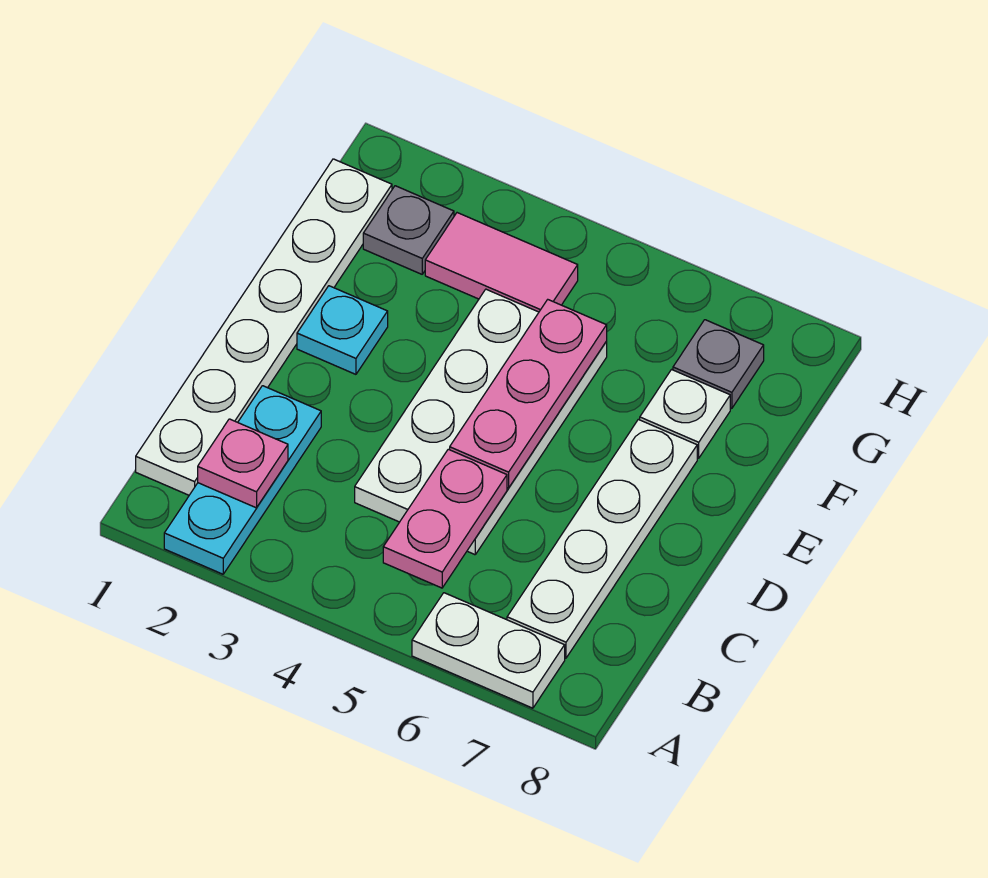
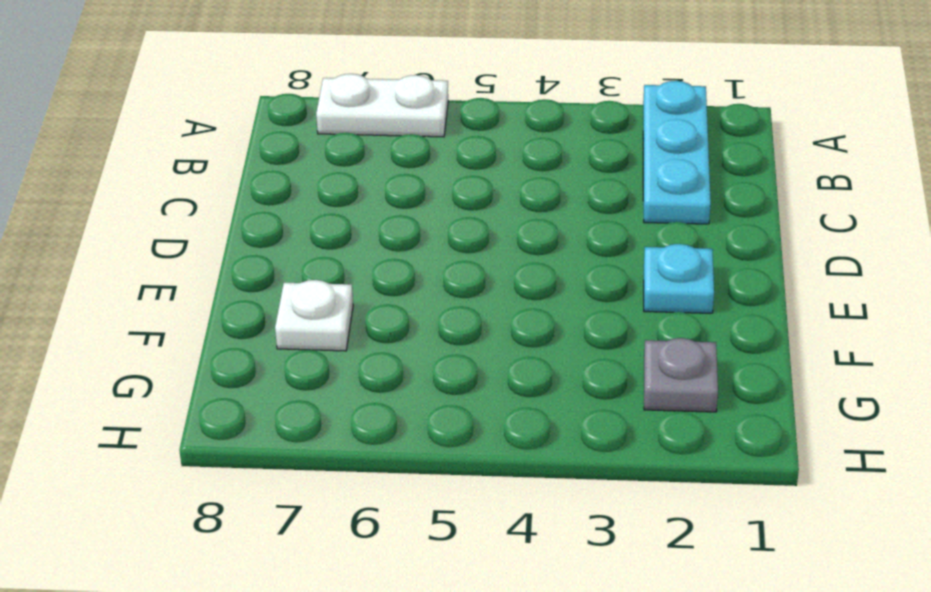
none -> white plate B1:G1 level 1
none -> white plate B7:E7 level 1
none -> white plate C4:F5 level 1

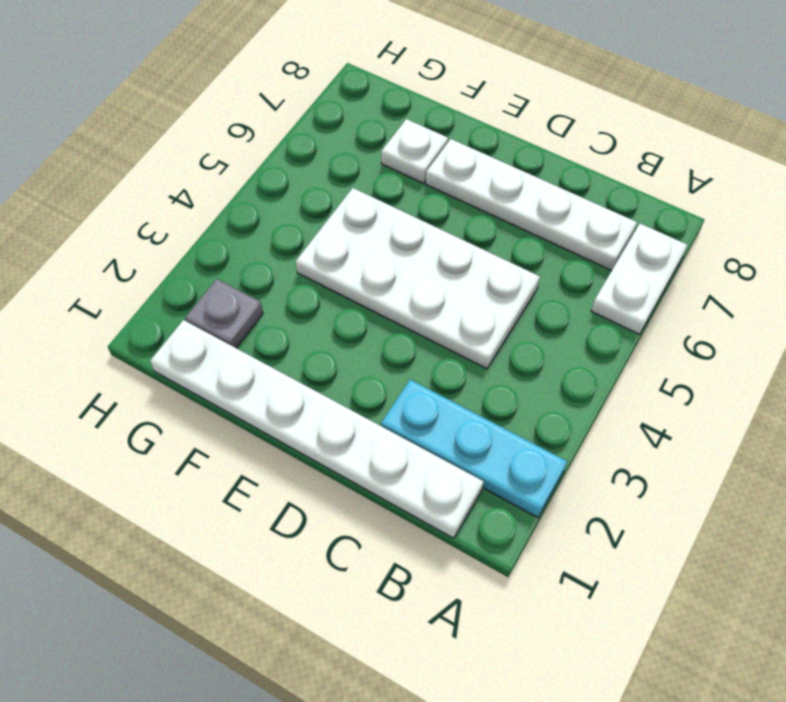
none -> cyan plate E2 level 1
none -> pink tile G3:G4 level 1
none -> grey plate G7 level 1

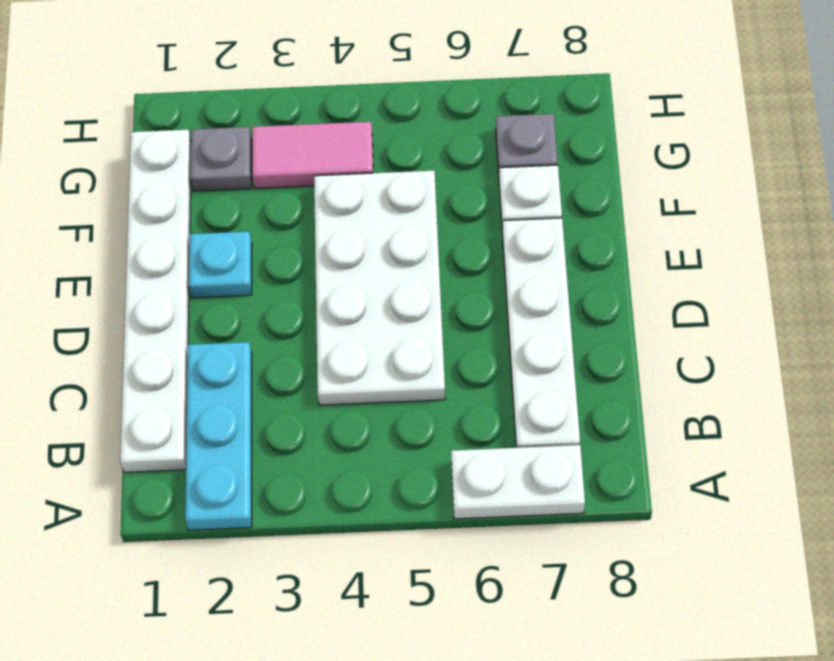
none -> pink plate B2 level 2
none -> pink plate B5:C5 level 2
none -> pink plate D5:F5 level 2

